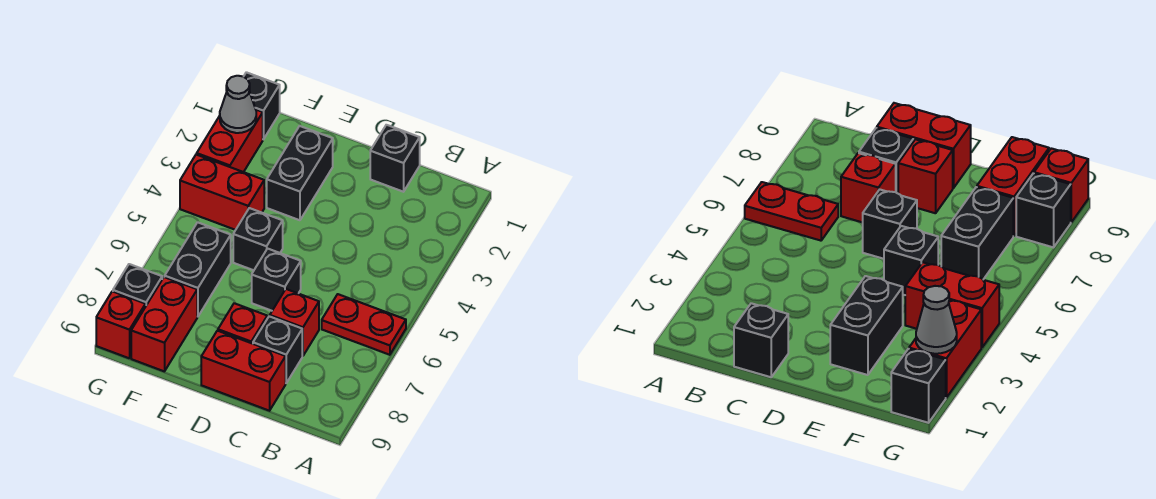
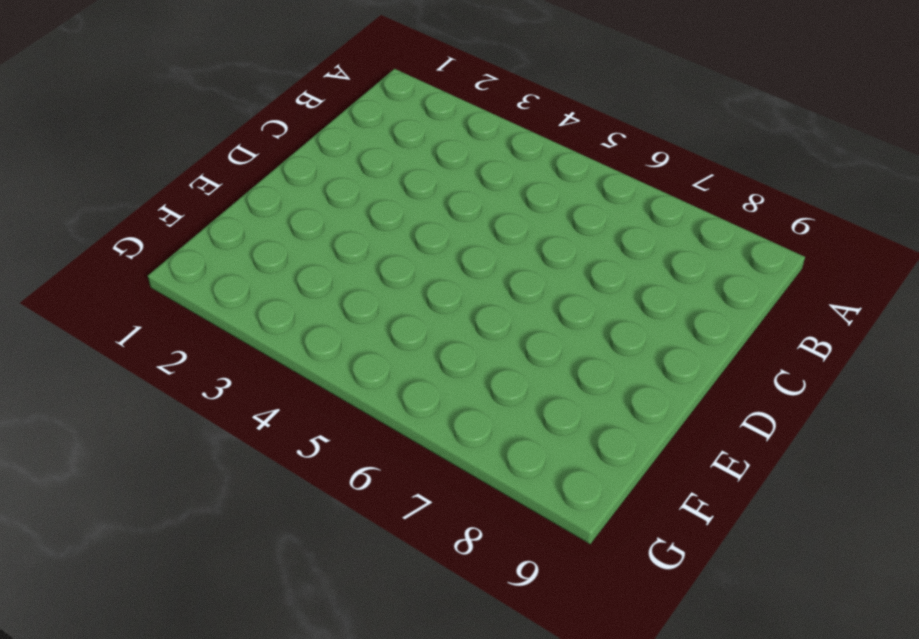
none -> red plate A6:B6 level 1
none -> black brick C1 level 1
none -> red brick C7 level 1

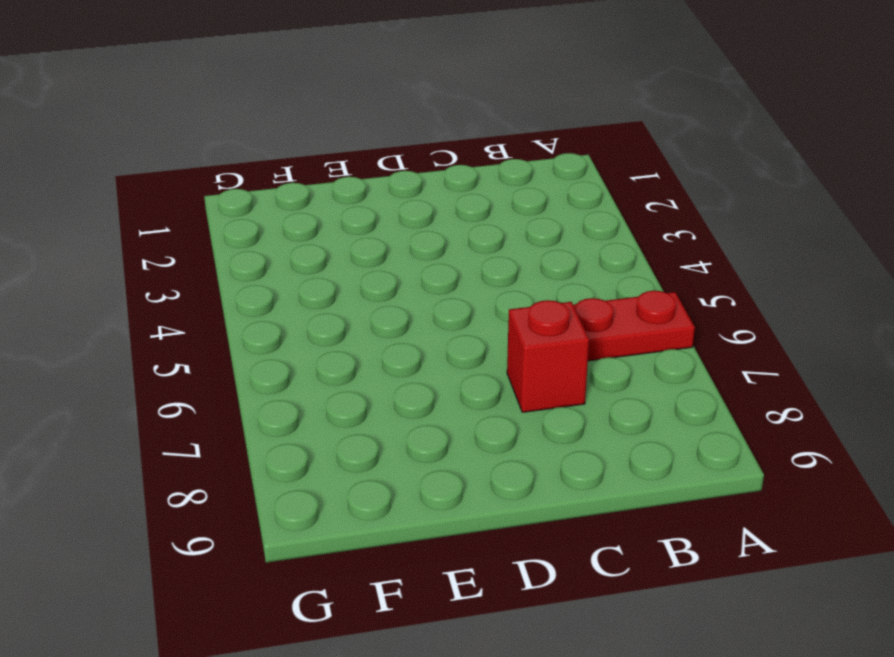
none -> black brick C1 level 1
none -> black brick C8 level 1
none -> red brick C9:D9 level 1

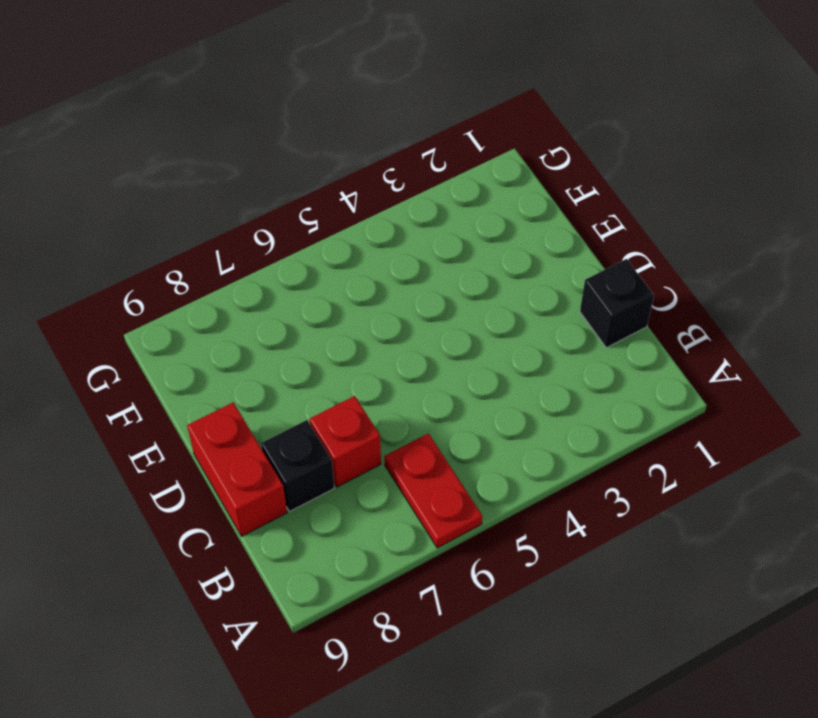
none -> black brick D6 level 1
none -> red brick D8 level 1
none -> black brick E2:E3 level 1

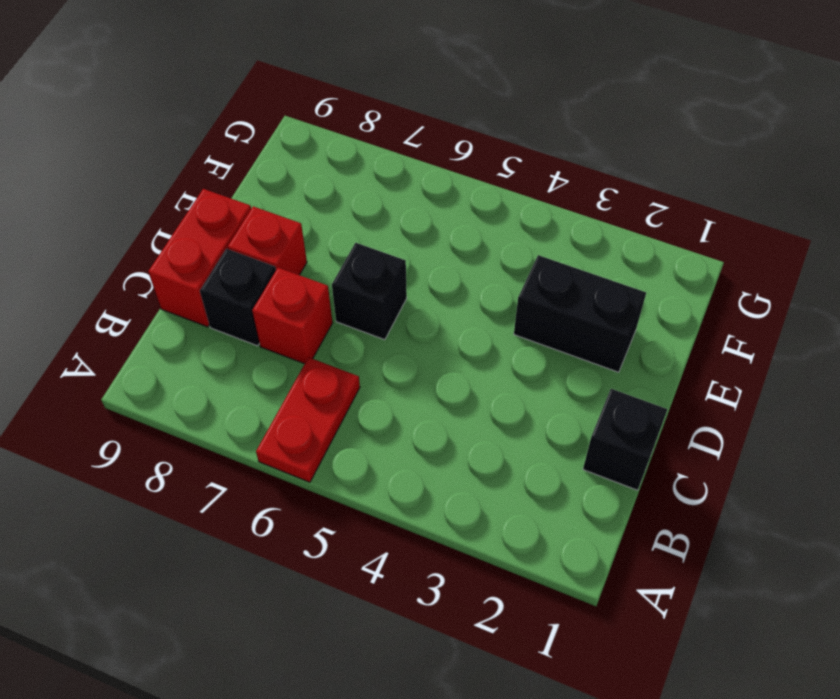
none -> black brick E5 level 1
none -> red brick F4:G4 level 1
none -> black brick F6:F7 level 1

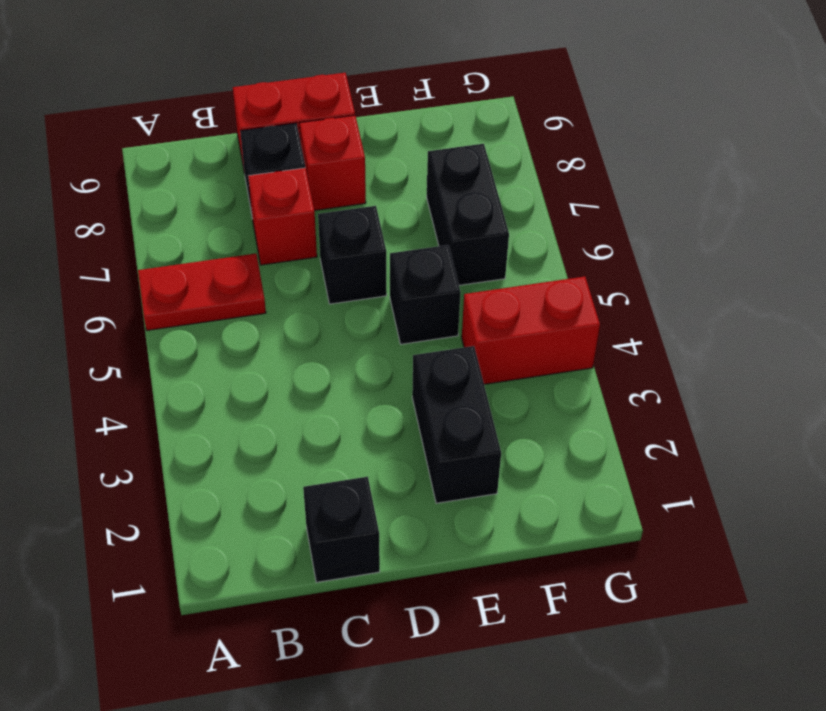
none -> red brick F8:F9 level 1
none -> black brick G1 level 1
none -> red brick G2:G3 level 1

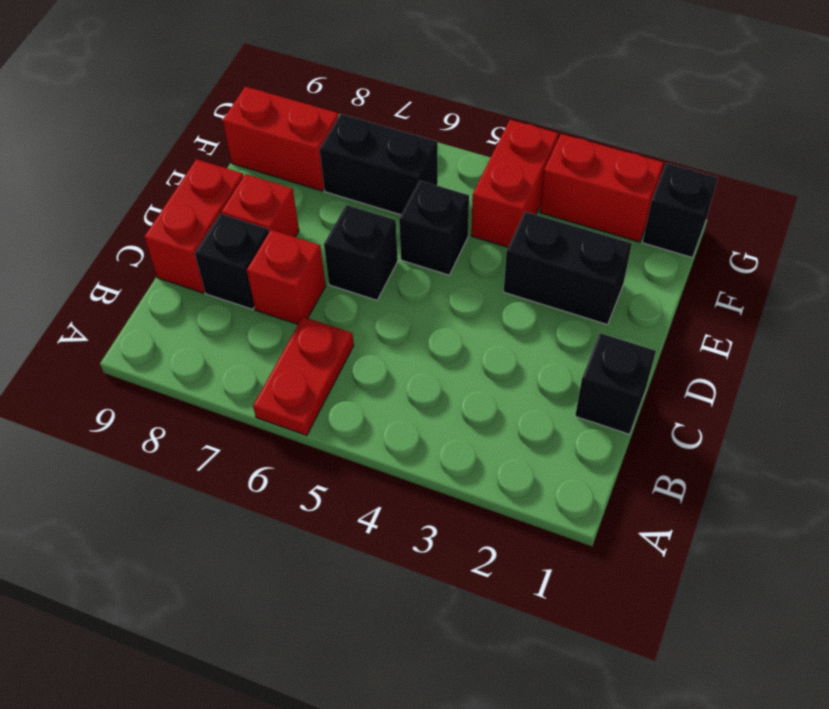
none -> black brick G8 level 1
none -> red brick G9 level 1
none -> grey cone G2 level 2

